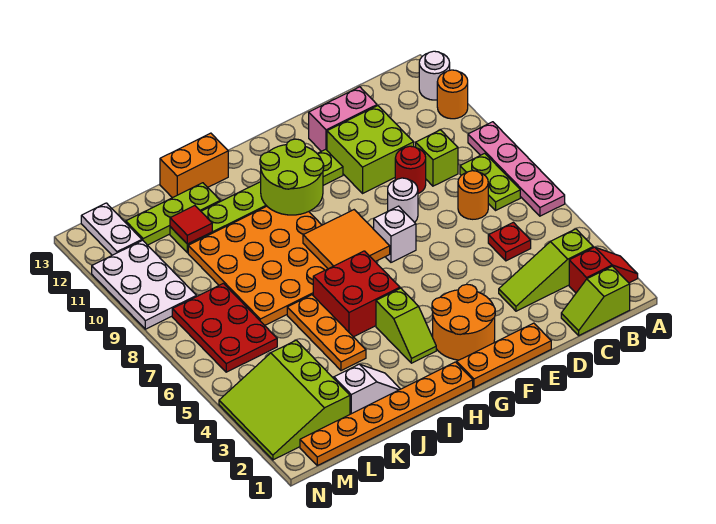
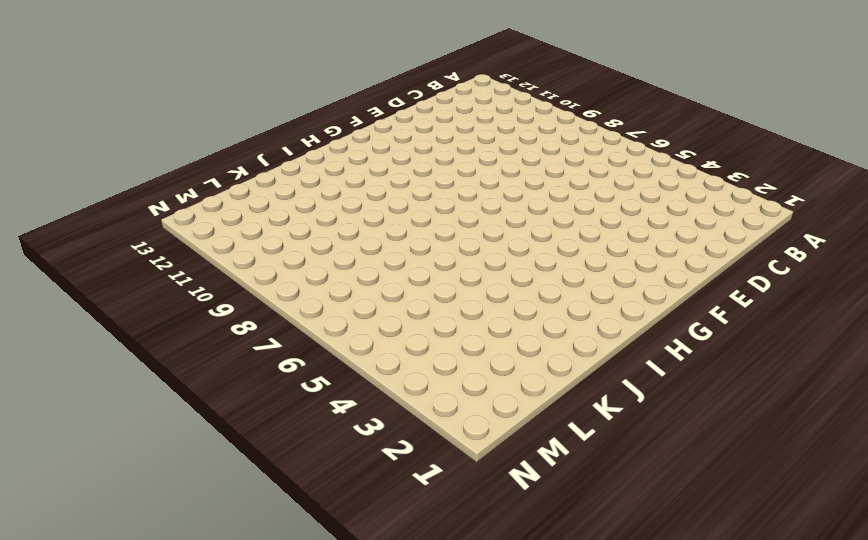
none -> red slope A2:B2 level 1 top B
none -> pink plate A6:A9 level 1
none -> orange round brick A11 level 1
none -> white round brick A12 level 1

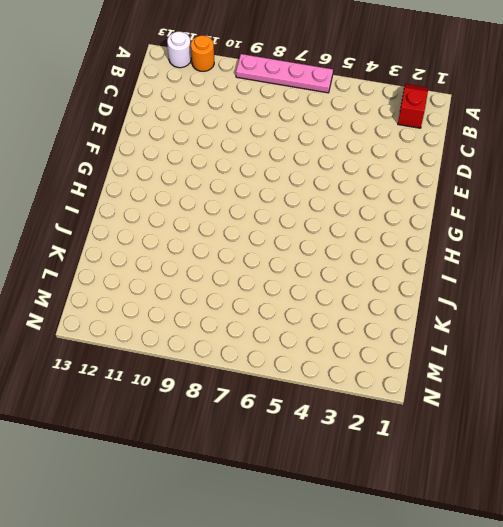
none -> lime slope B1:C1 level 1 top B
none -> lime slope B3:D3 level 1 top B
none -> lime plate B7:B8 level 1
none -> red plate C5 level 1

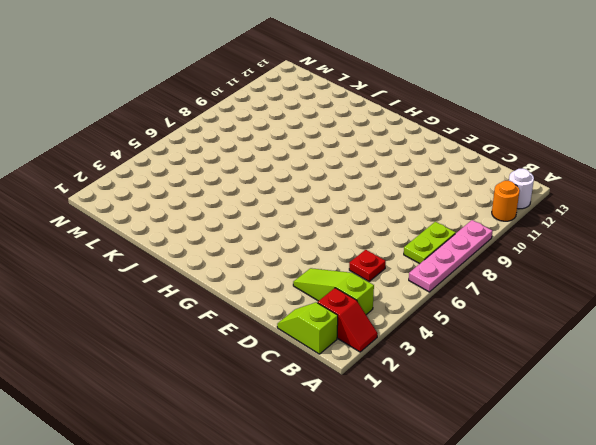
none -> orange round brick C7 level 1
none -> lime brick C9 level 1
none -> red round brick D9 level 1
none -> lime brick D10:E11 level 1

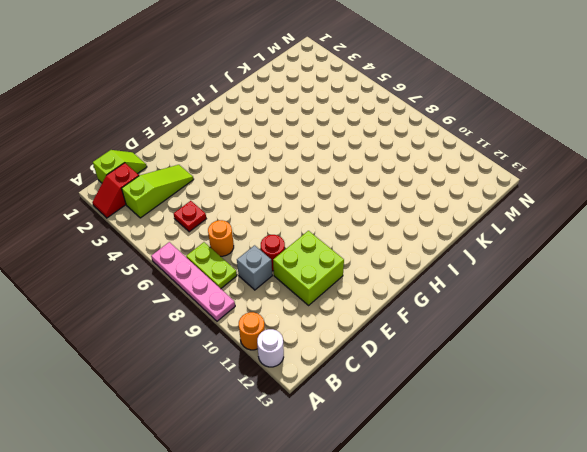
grey brick C9 level 1 -> lime brick C9 level 1
none -> pink brick D12:E12 level 1
none -> orange plate E1:G1 level 1
none -> white round brick E8 level 1
none -> orange round brick F2:G3 level 1

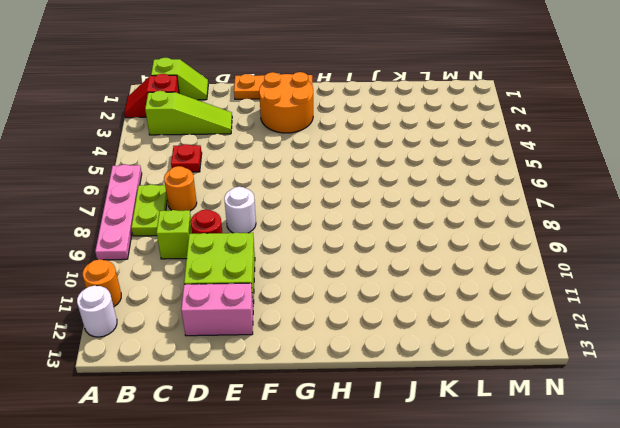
none -> white brick F7 level 1
none -> lime plate F11:K11 level 1
none -> orange plate H1:M1 level 1
none -> lime slope H3:H4 level 1 top 4

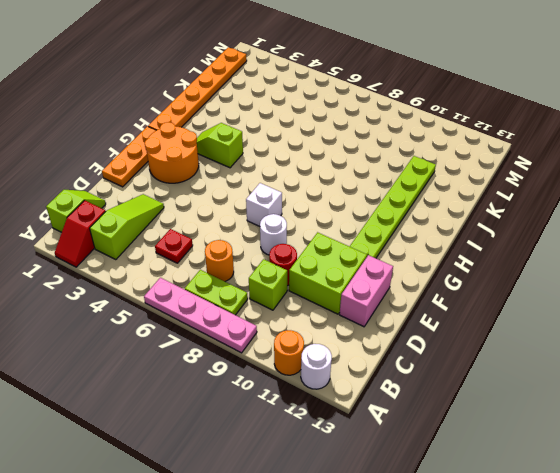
none -> red brick H5:I6 level 1
none -> orange plate H7:K10 level 1
none -> orange brick I13:J13 level 1
none -> white slope J2:K2 level 1 top K

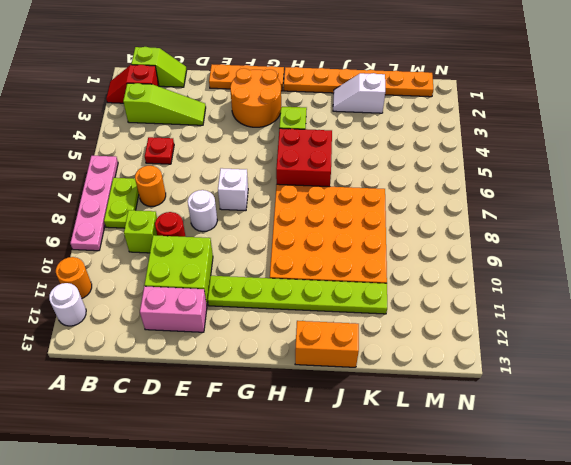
none -> orange plate J4:J6 level 1
none -> lime plate J12:L12 level 1
none -> lime slope L2:N4 level 1 top L
none -> red plate L6:M8 level 1

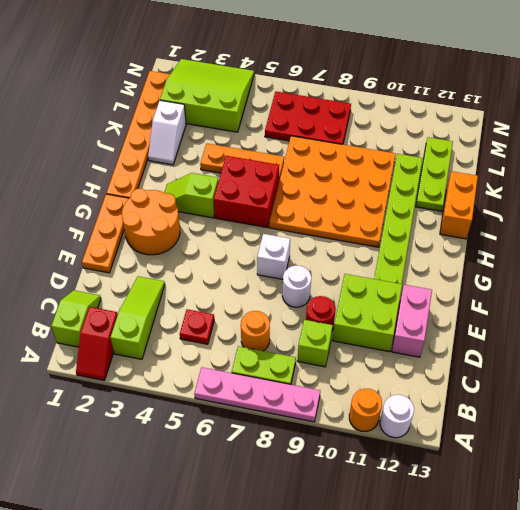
none -> white plate M9:N11 level 1
none -> white plate M12:M13 level 1
none -> orange tile G7:H8 level 2
none -> lime round brick G10:H11 level 2

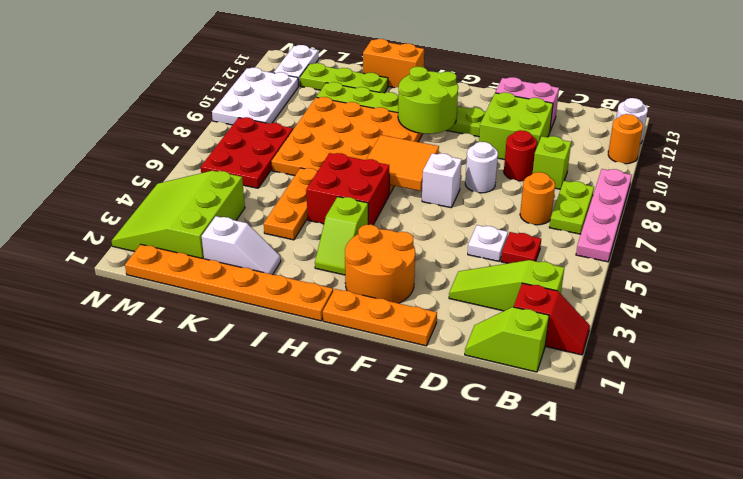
white plate D5 level 1 -> none
none -> red tile K11 level 2

